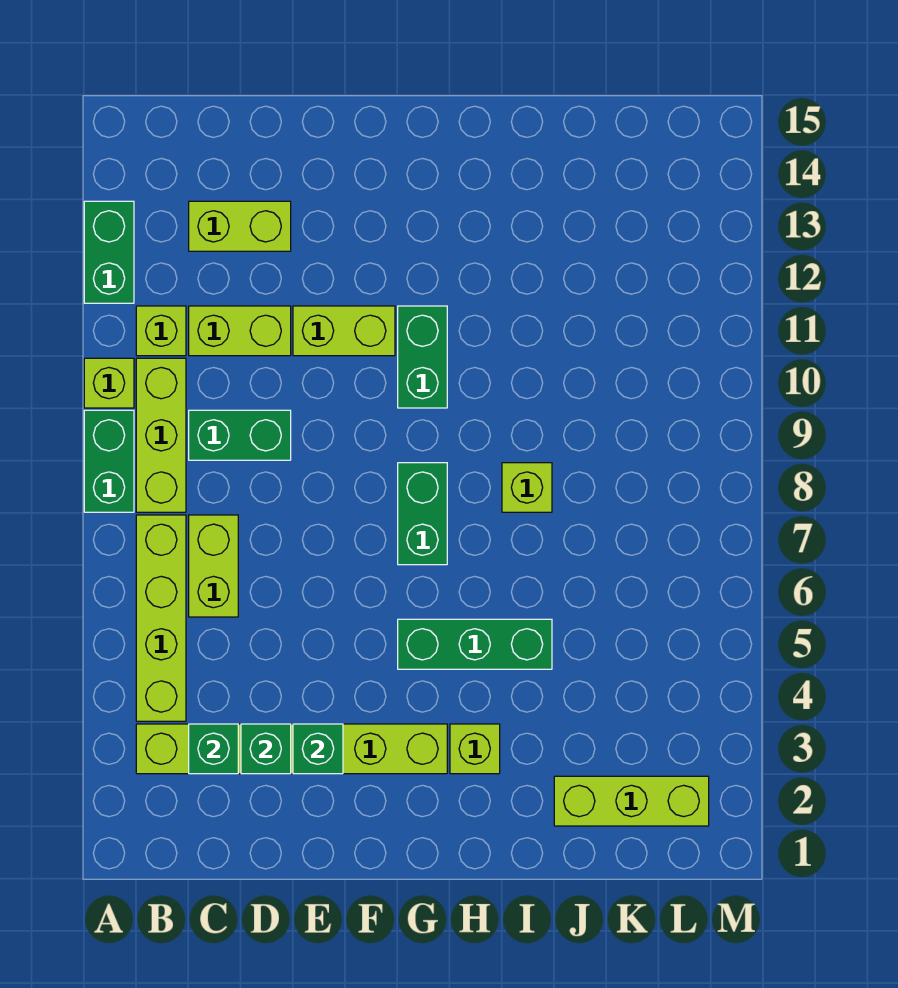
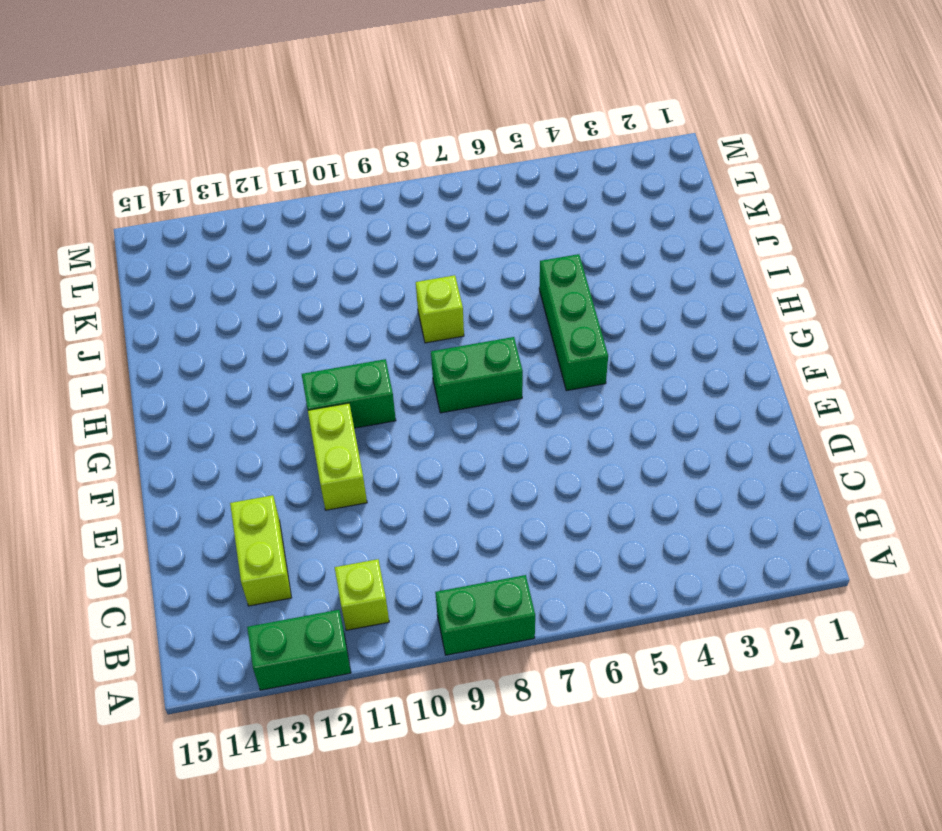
none -> lime brick A10 level 1
none -> lime brick B3:G3 level 1
none -> lime brick B4:B7 level 1

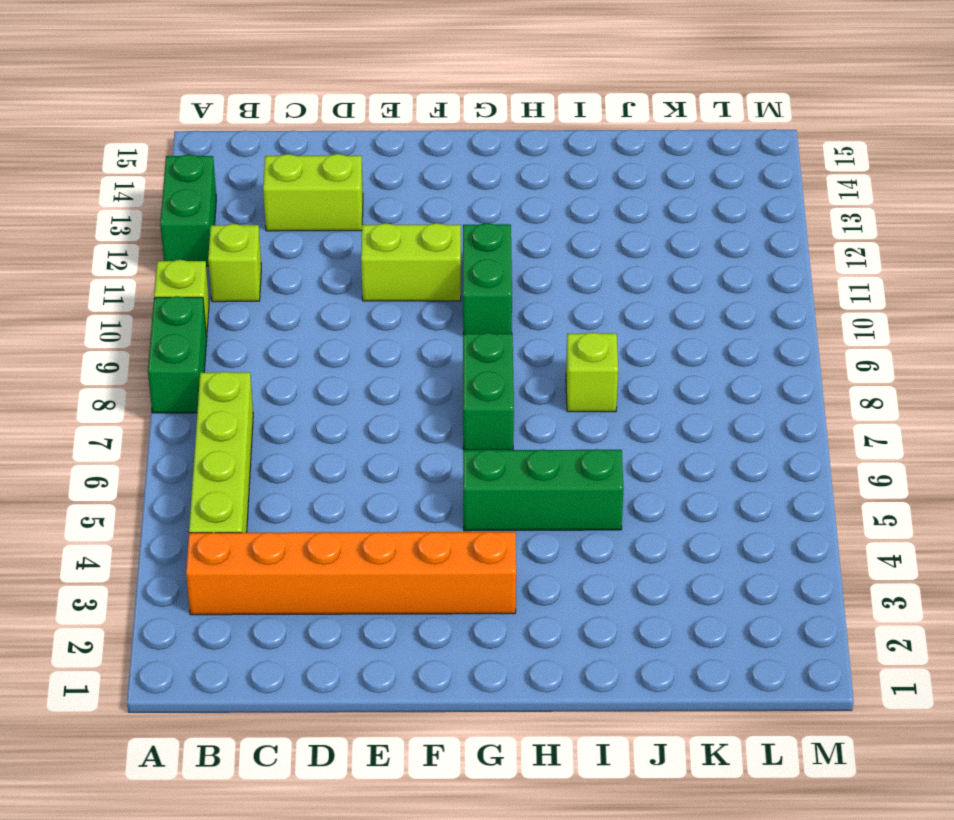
orange brick B3:G3 level 1 -> lime brick B3:G3 level 1
none -> lime brick B8:B10 level 1
none -> lime brick C6:C7 level 1
none -> green brick C9:D9 level 1

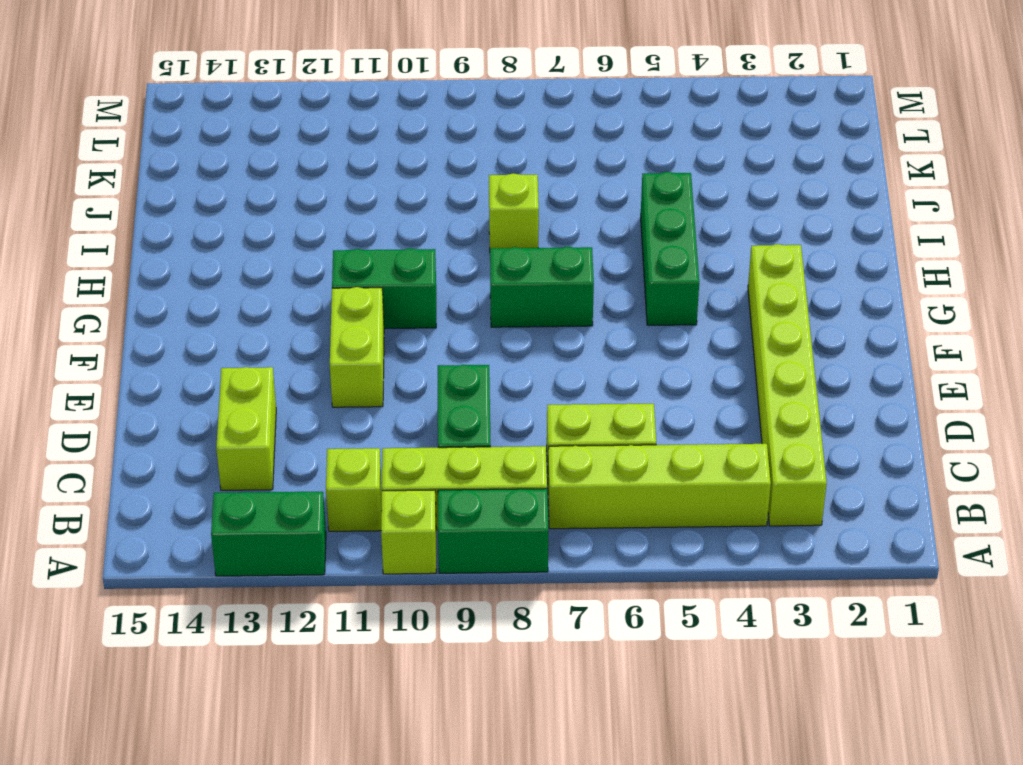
none -> lime brick C11:D11 level 1
none -> lime brick H3 level 1
none -> lime brick J2:L2 level 1

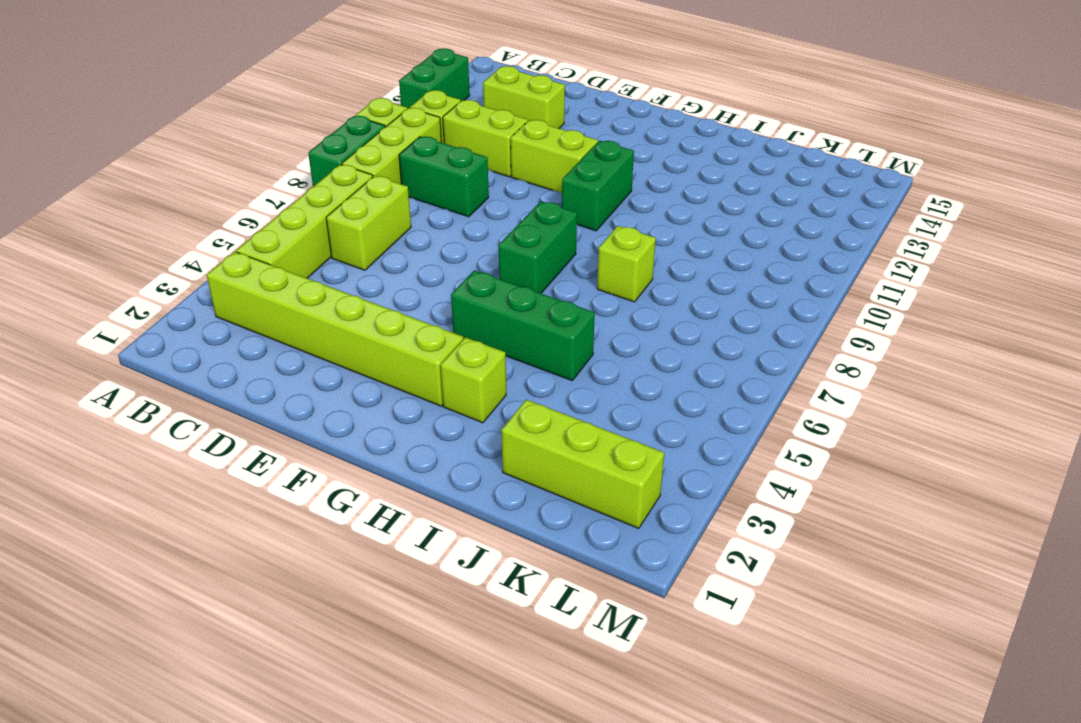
none -> green brick C3 level 2
none -> green brick D3 level 2
none -> green brick E3 level 2

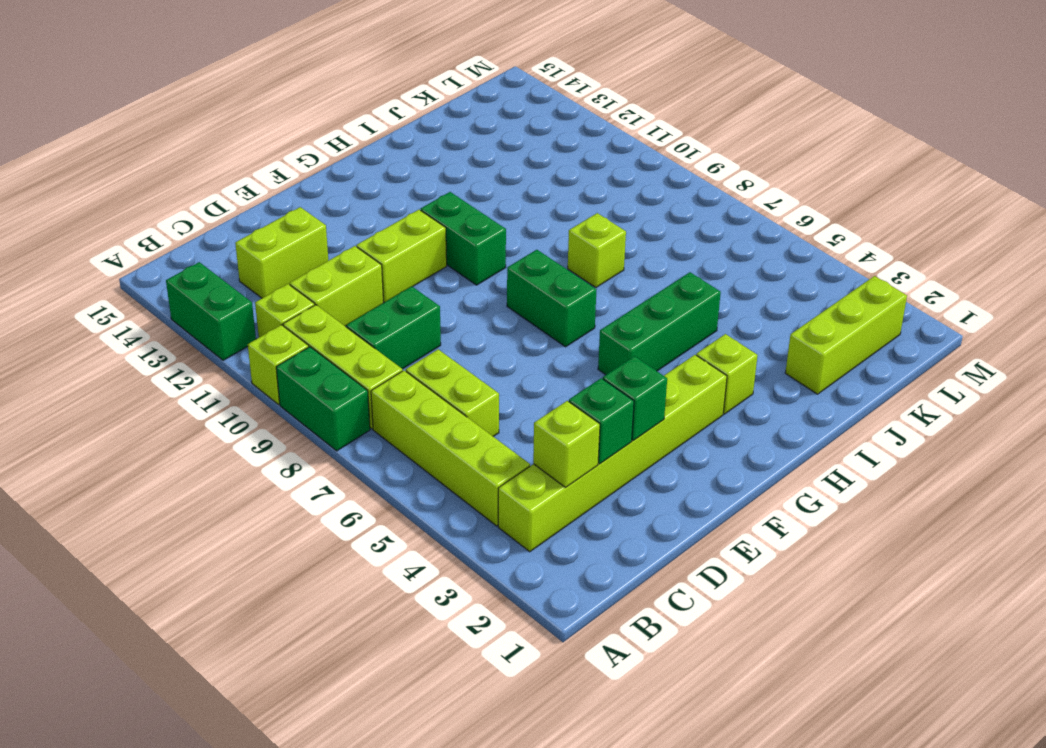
lime brick C3 level 2 -> green brick C3 level 2

